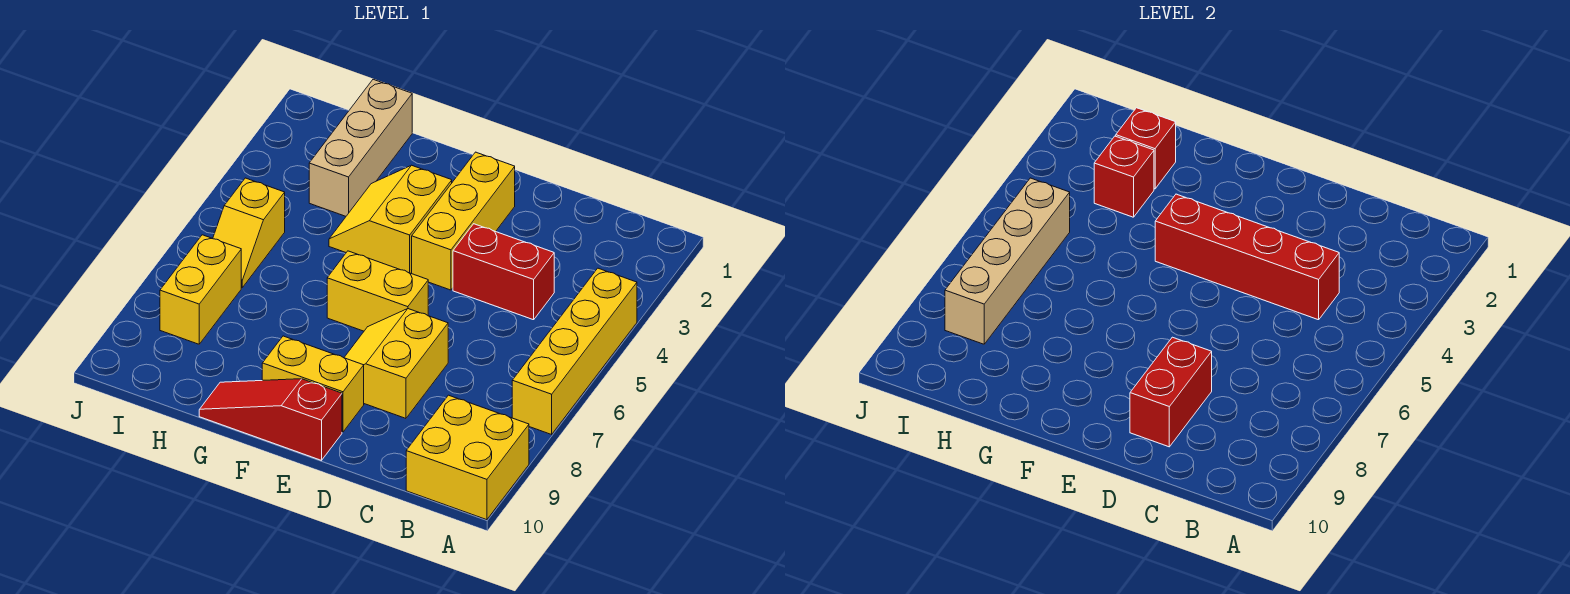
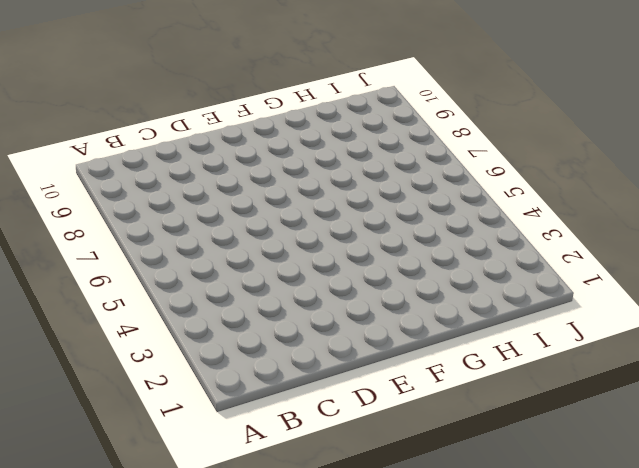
none -> yellow brick A4:A7 level 1
none -> yellow brick A9:B10 level 1
none -> red brick C4:D4 level 1

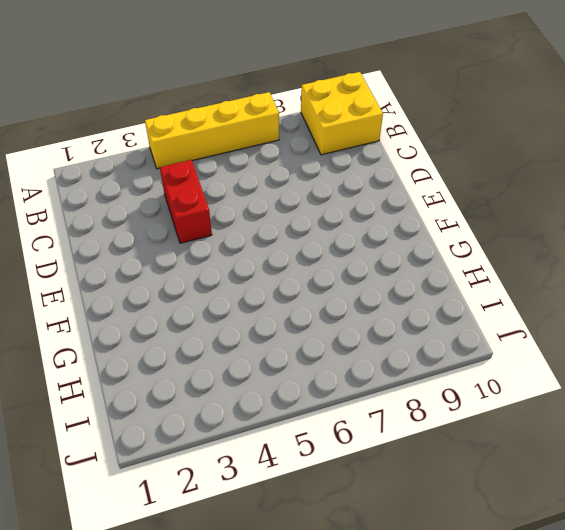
none -> yellow slope D7:E8 level 1 top D
none -> yellow brick E2:E4 level 1
none -> yellow brick E6:F6 level 1

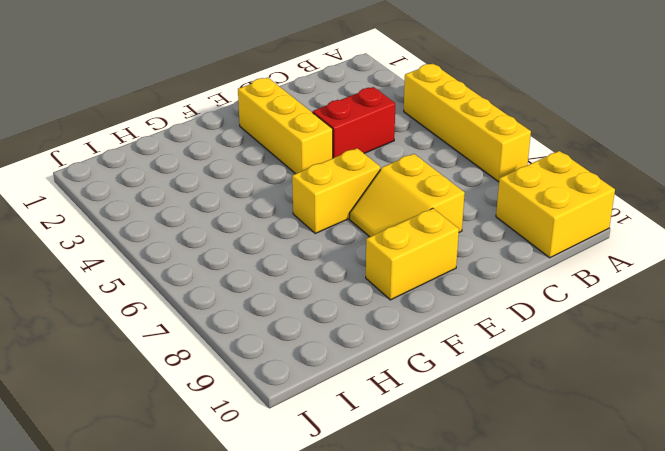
none -> red slope E10:G10 level 1 top E
none -> yellow slope F3:G4 level 1 top F
none -> tan brick H1:H3 level 1

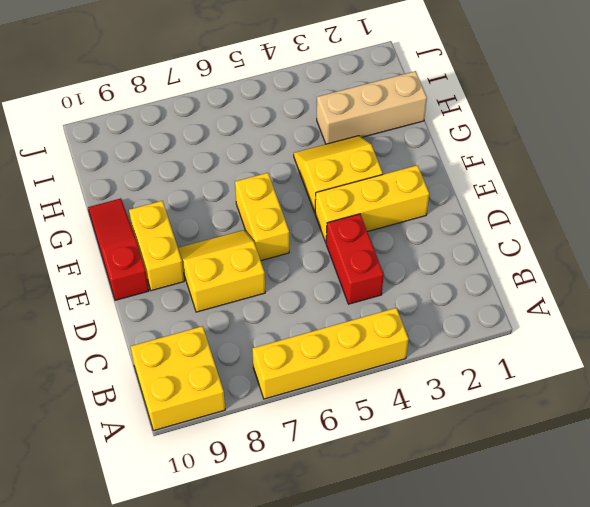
none -> yellow slope I5:I6 level 1 top 5
none -> yellow brick I7:I8 level 1
none -> red brick C4:F4 level 2

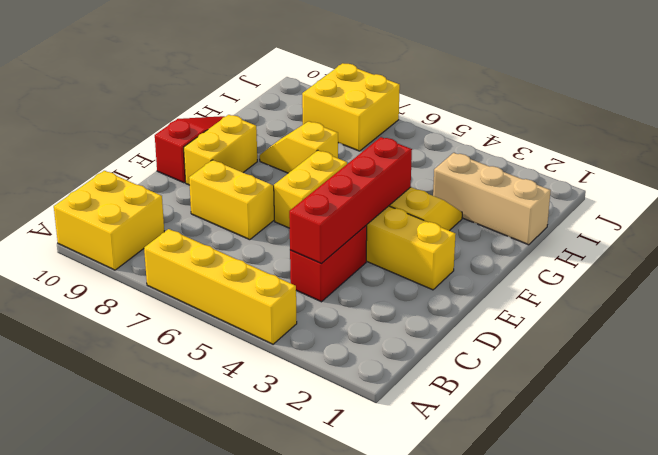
yellow slope G7:G8 level 1 top 7 -> yellow slope I5:I6 level 1 top 5
yellow brick I7:J8 level 1 -> yellow brick I7:I8 level 1
none -> red brick D8:D9 level 2
none -> red brick H2 level 2
none -> red brick H3 level 2

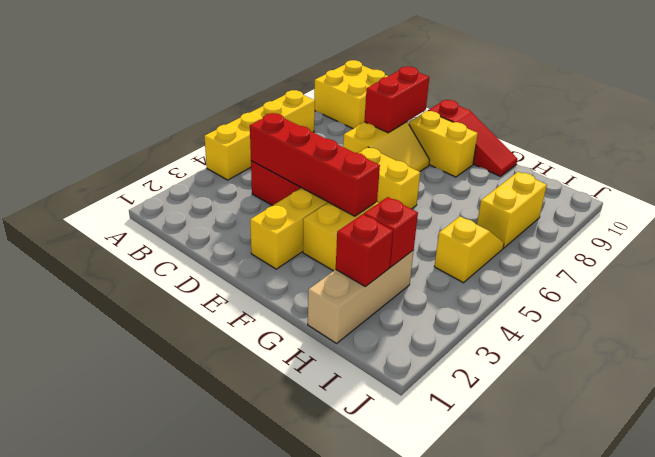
none -> tan brick I5:I8 level 2

